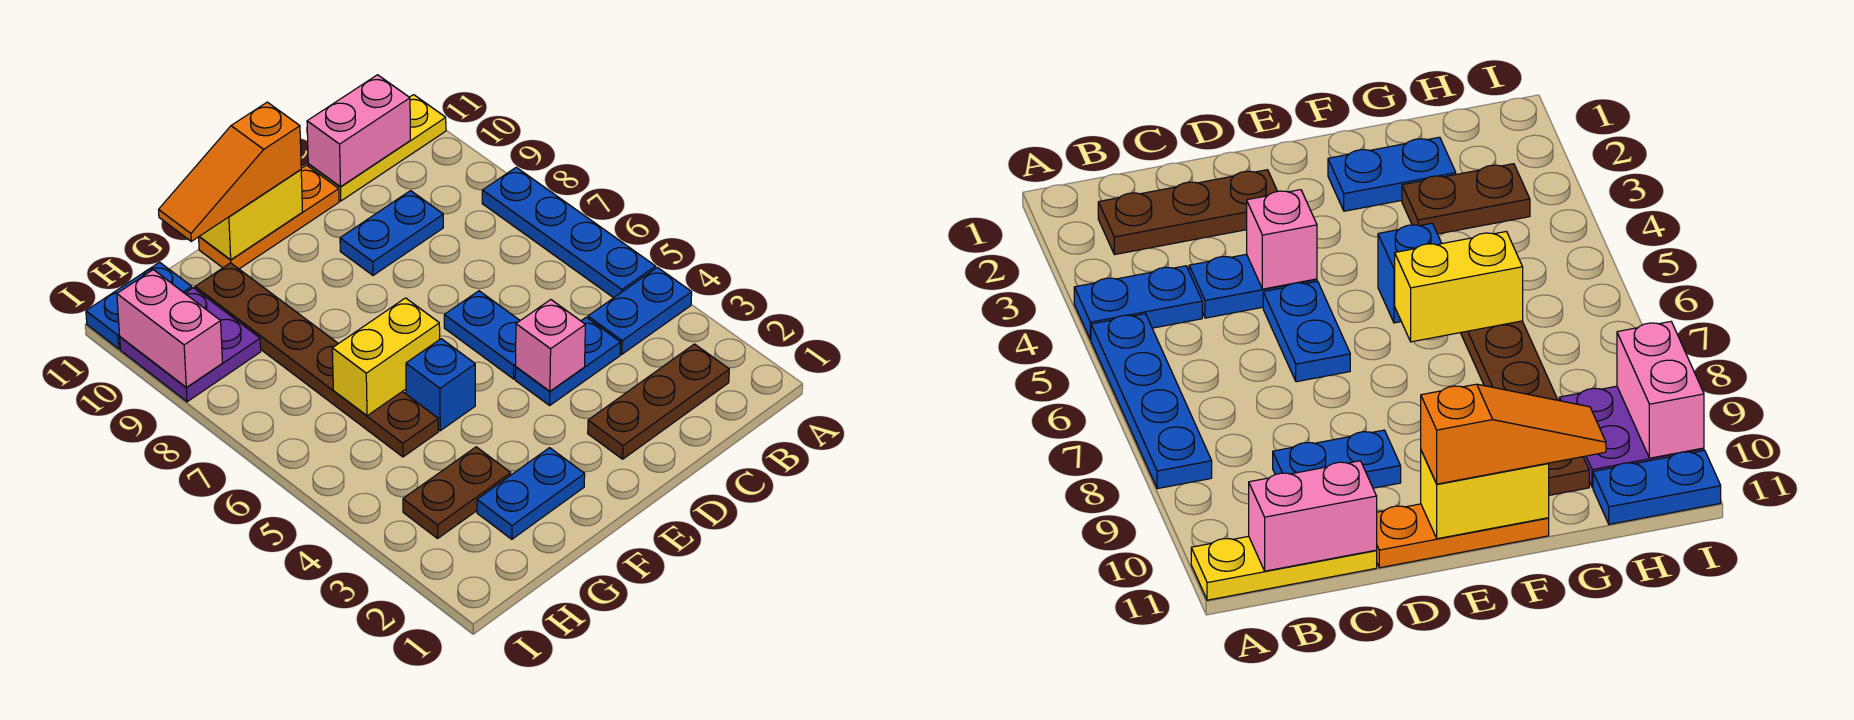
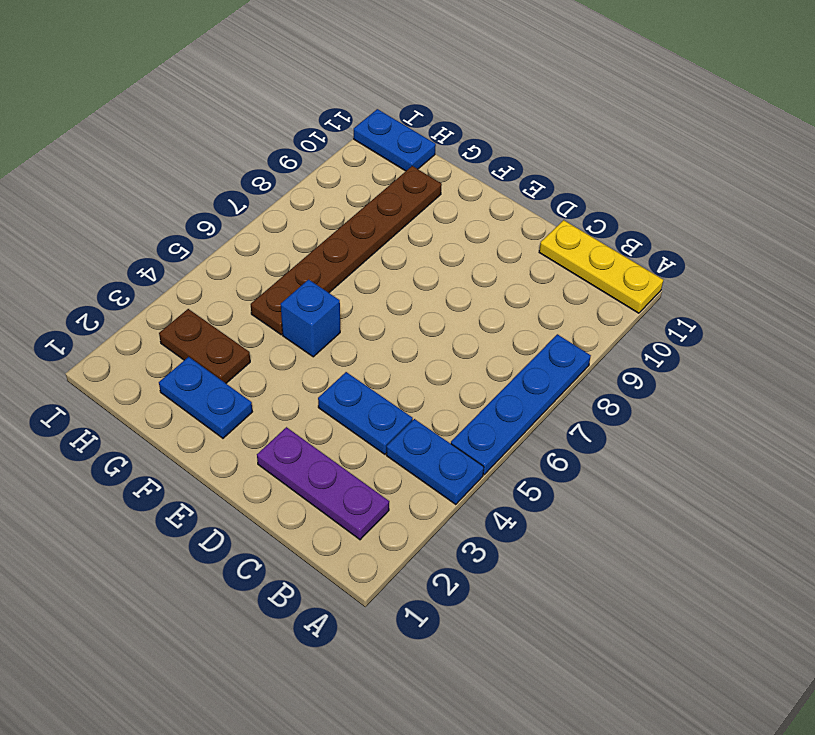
purple plate B2:D2 level 1 -> brown plate B2:D2 level 1
none -> blue plate C9:D9 level 1
none -> blue plate D5:D6 level 1
none -> orange plate D11:F11 level 1

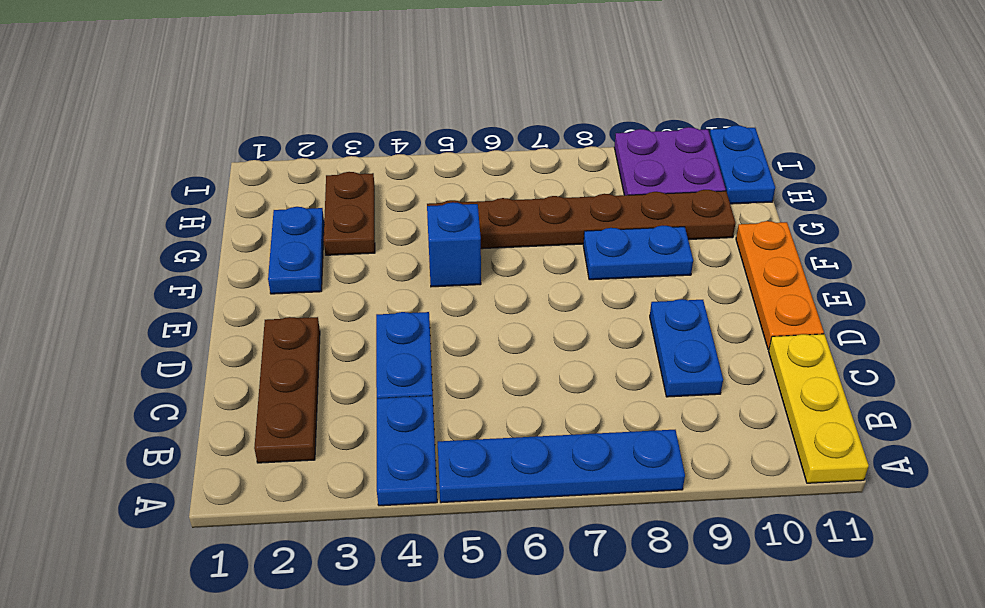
blue plate F8:F9 level 1 -> blue plate D5:D6 level 1
none -> pink brick B11:C11 level 2
none -> pink brick D4 level 2
none -> yellow brick E11:F11 level 2

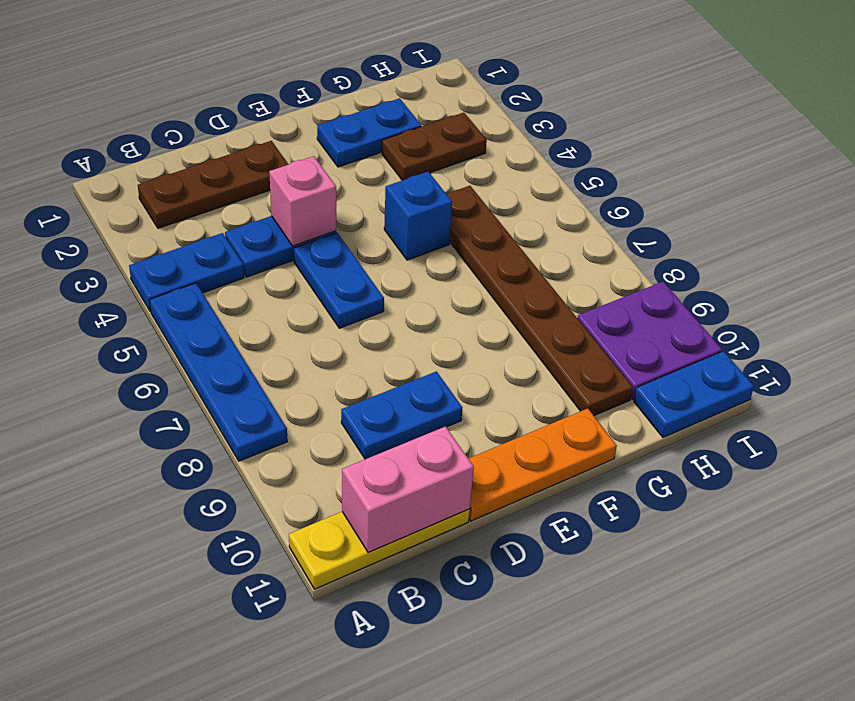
none -> yellow brick E11:F11 level 2
none -> yellow brick F6:G6 level 2
none -> pink brick I9:I10 level 2

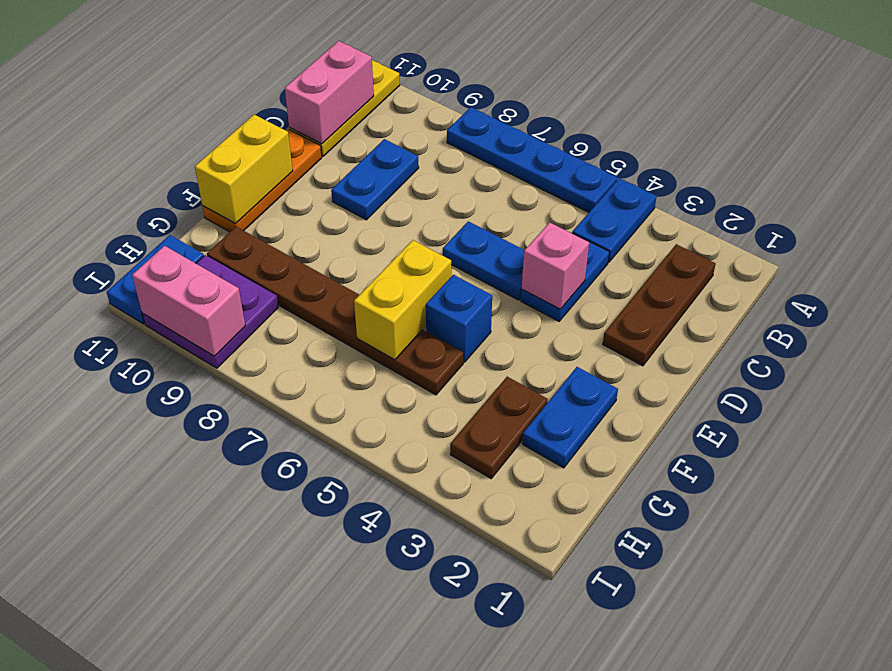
none -> orange slope E11:G11 level 3 top E

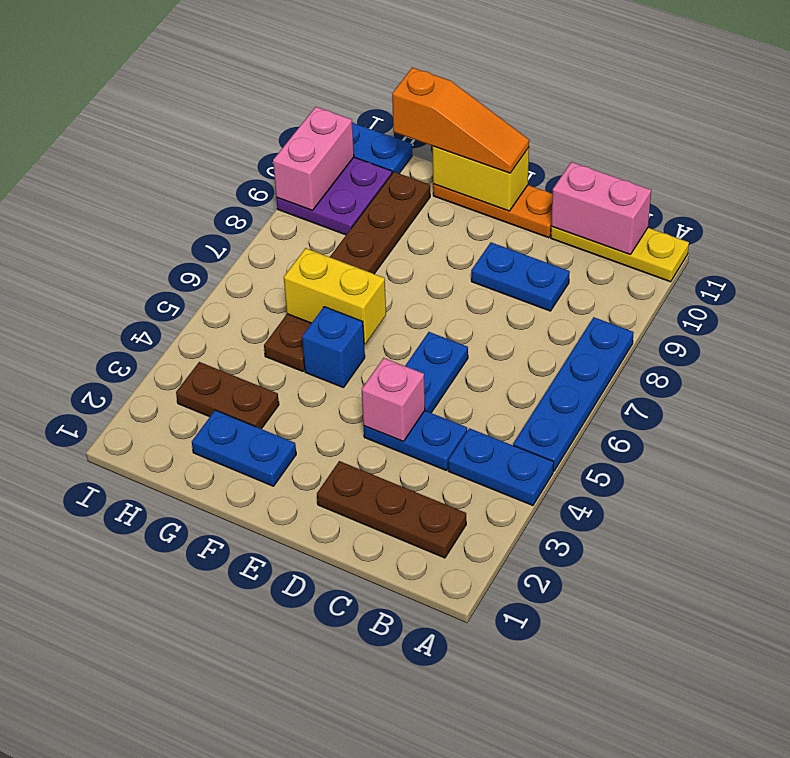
orange slope E11:G11 level 3 top G -> orange slope E11:G11 level 3 top E

